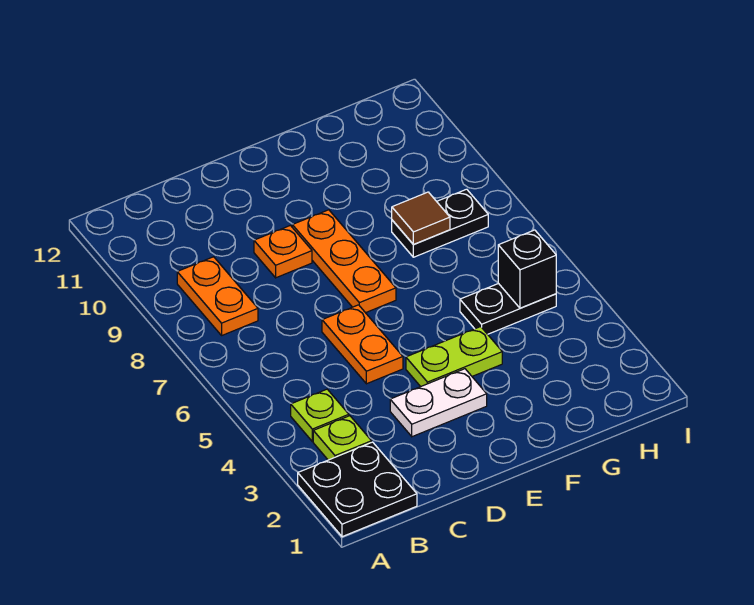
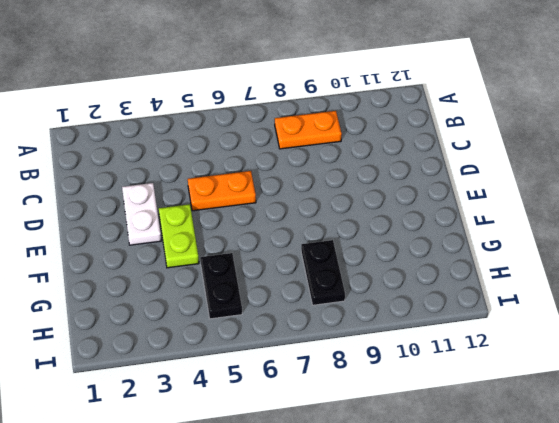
none -> black plate A1:B2 level 1
none -> lime plate B3 level 1
none -> lime plate B4 level 1

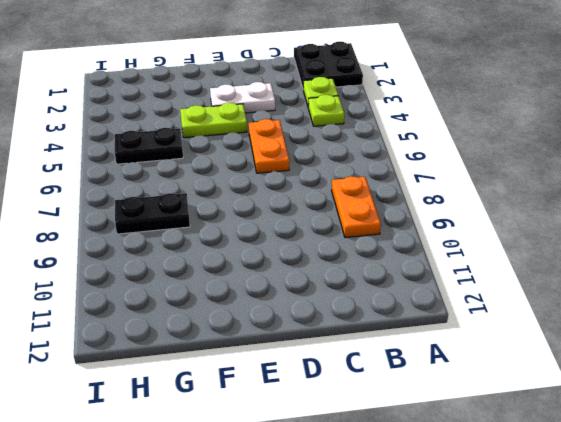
none -> orange plate D9 level 1
none -> orange plate E7:E9 level 1
none -> brown tile G8 level 2

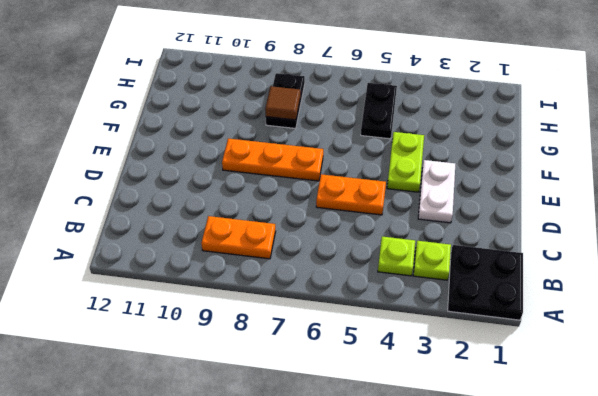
none -> orange plate D9 level 1
none -> black brick H5 level 2

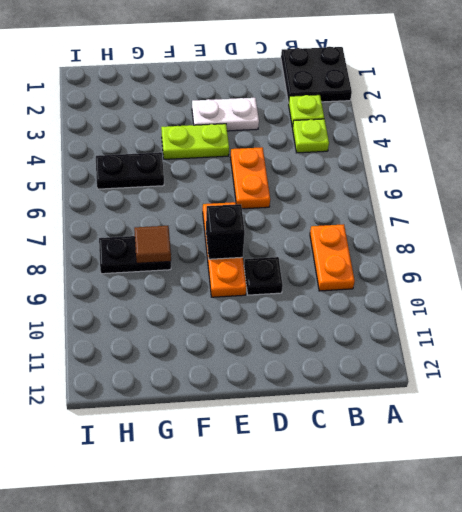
black plate D9 level 1 -> orange plate D9 level 1
black brick E8 level 2 -> black brick H5 level 2

